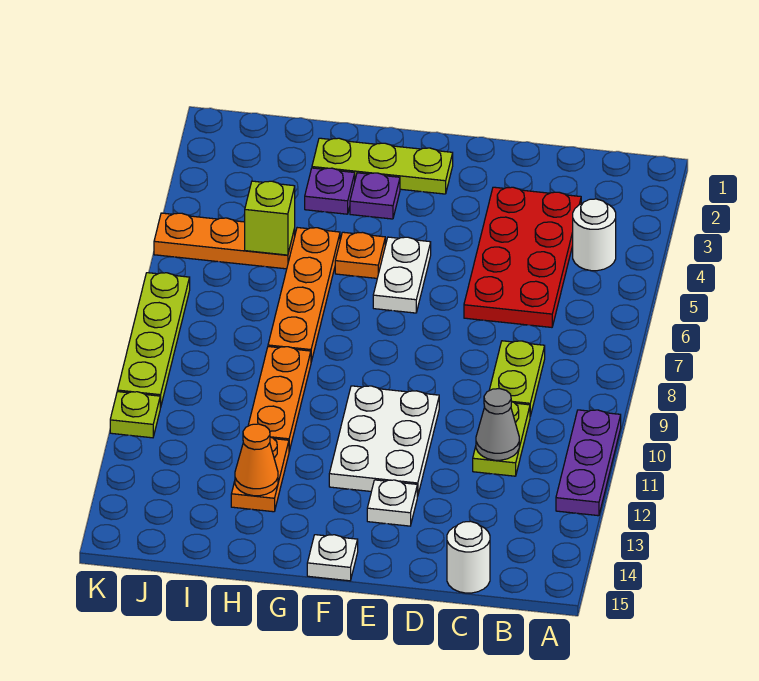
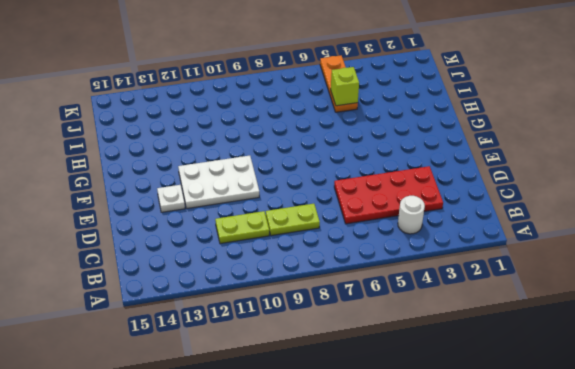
none -> purple plate A10:A12 level 1
none -> white round brick C15 level 1
none -> lime plate F2:H2 level 1

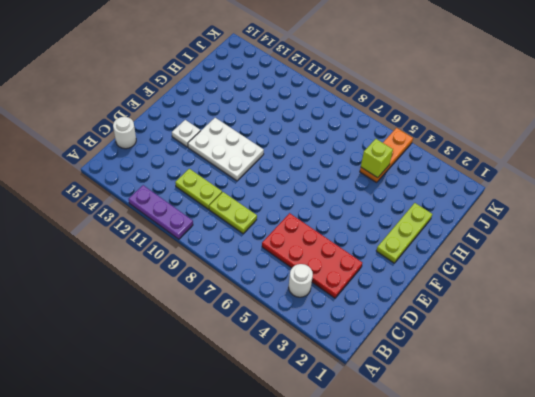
none -> white plate F5:F6 level 1
none -> white plate F15 level 1
none -> purple plate G3 level 1

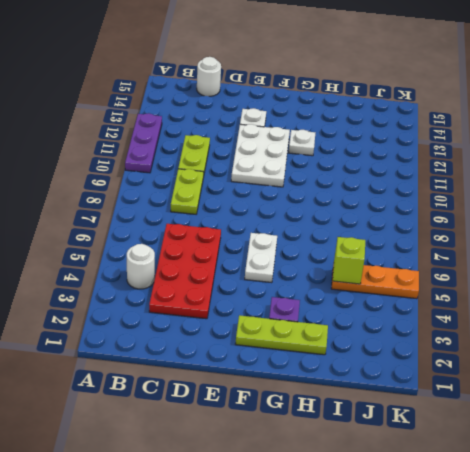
white plate G12 level 1 -> white plate F15 level 1
none -> orange plate G5 level 1
none -> purple plate H3 level 1
none -> orange plate H5:H8 level 1

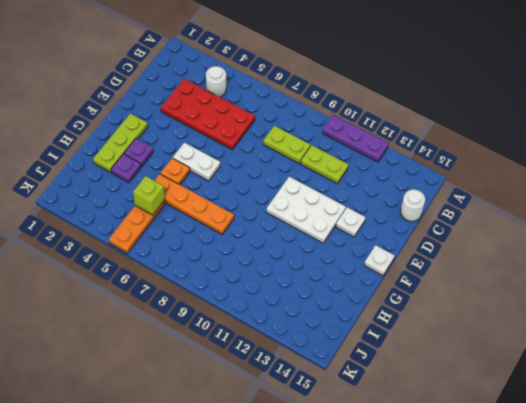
none -> orange plate H9:H11 level 1
none -> orange plate H12:H13 level 1
none -> lime plate K7:K10 level 1

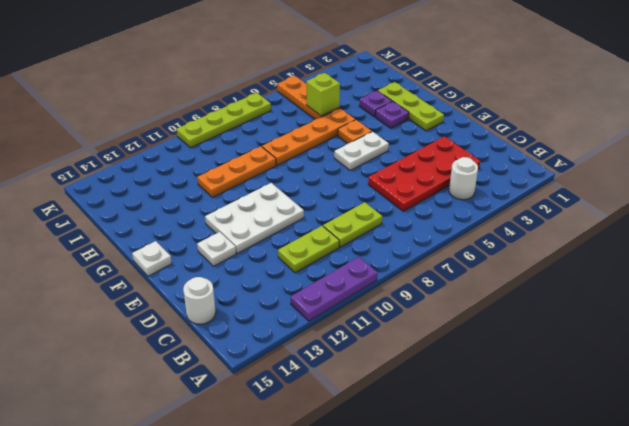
none -> orange plate H12:H13 level 1
none -> lime plate K11 level 1
none -> grey cone C11 level 2

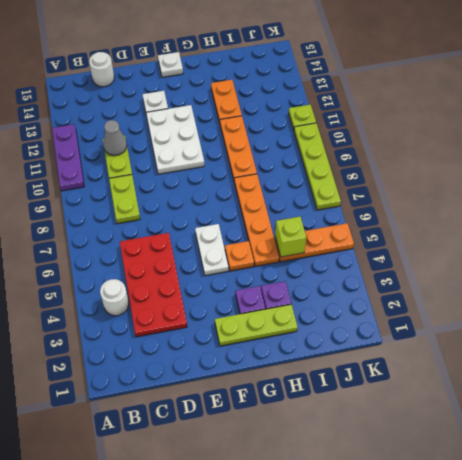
none -> orange cone H13 level 2

